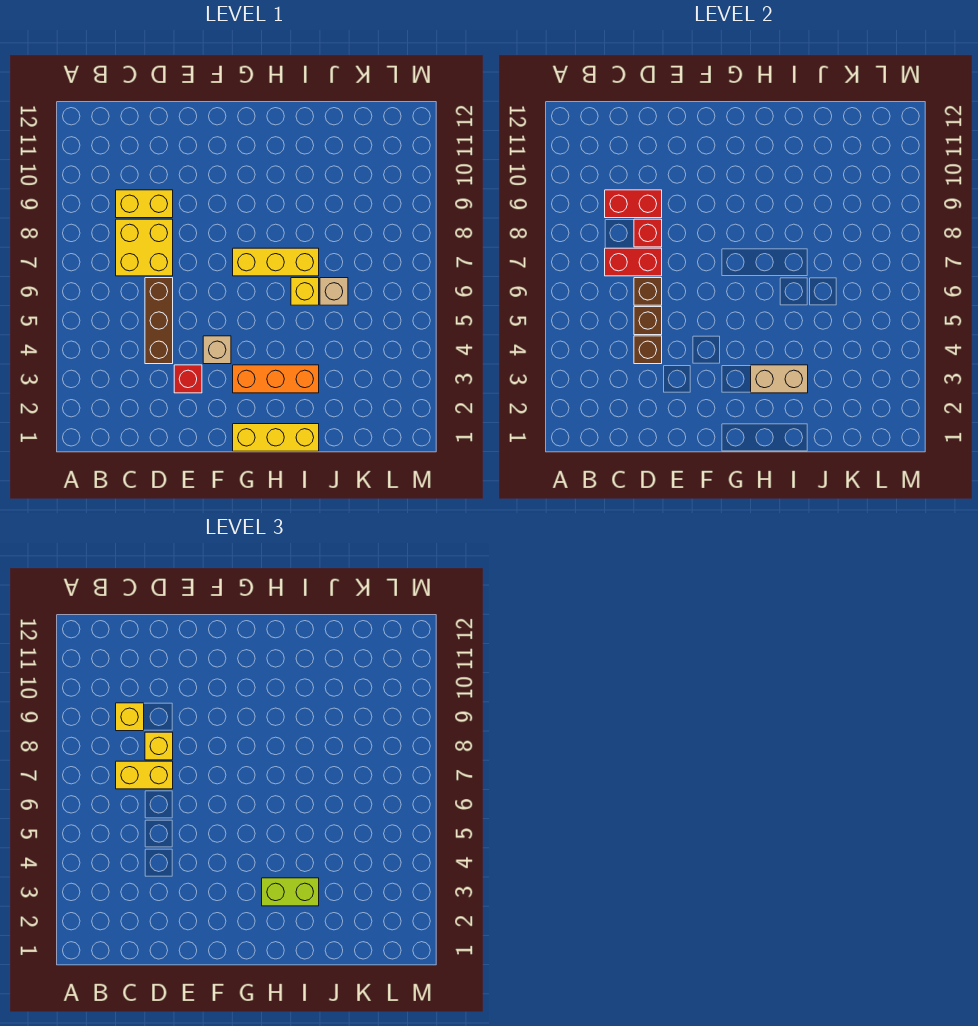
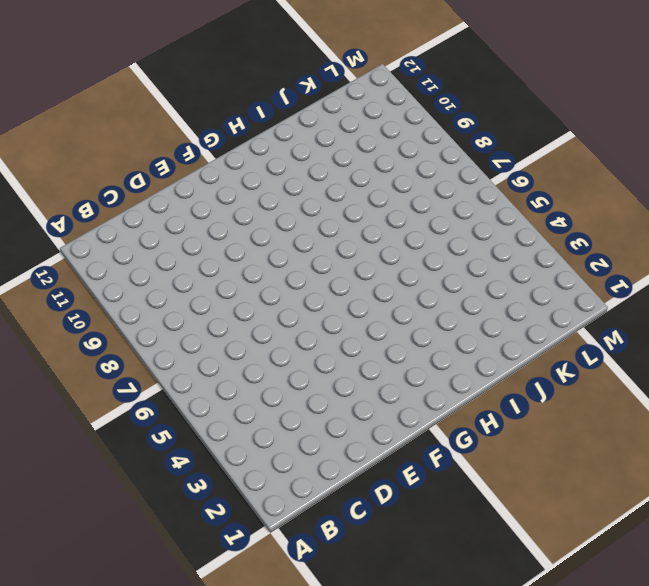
none -> yellow brick C7:D8 level 1
none -> yellow brick C9:D9 level 1
none -> brown brick D4:D6 level 1

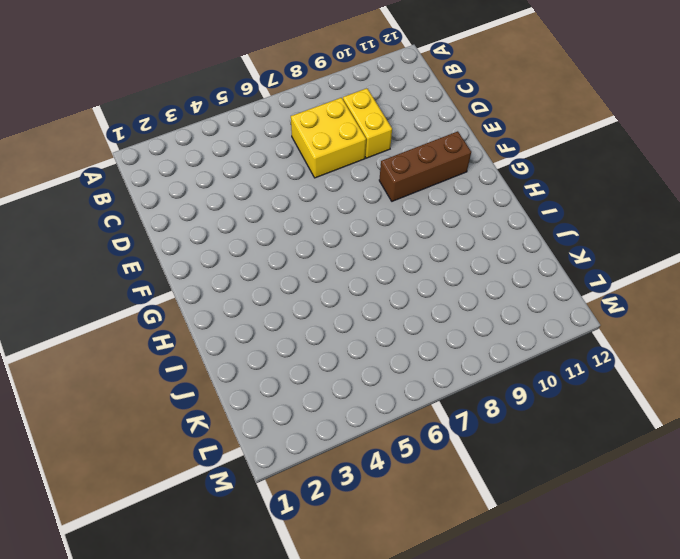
brown brick F9:F11 level 1 -> brown brick D4:D6 level 1
none -> red brick E3 level 1
none -> tan brick F4 level 1
none -> yellow brick G1:I1 level 1

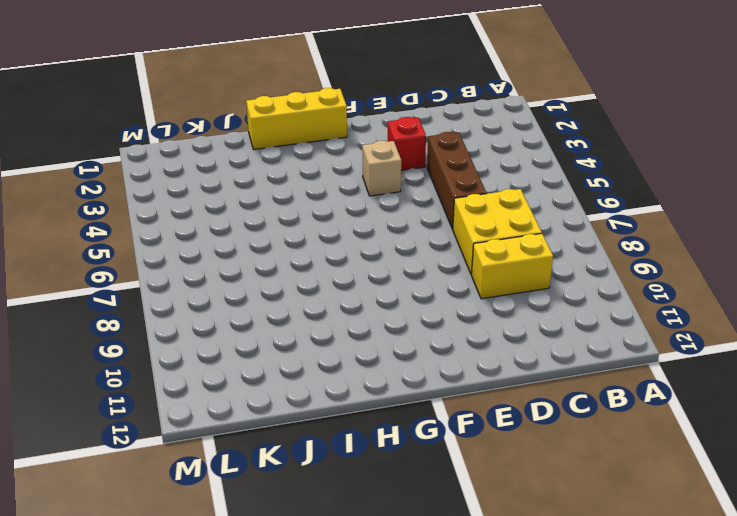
none -> orange brick G3:I3 level 1
none -> yellow brick G7:I7 level 1
none -> yellow brick I6 level 1

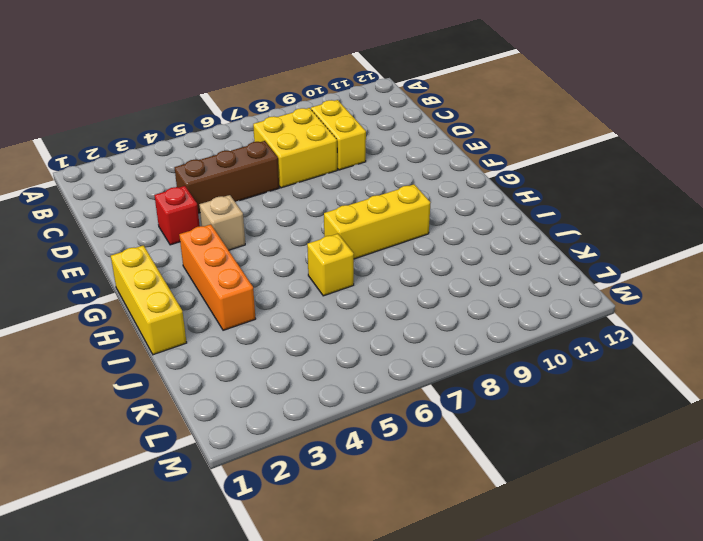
yellow brick H7:H9 level 1 -> yellow brick G7:I7 level 1
none -> tan brick J6 level 1
none -> red brick C7:D7 level 2
none -> red brick C9:D9 level 2

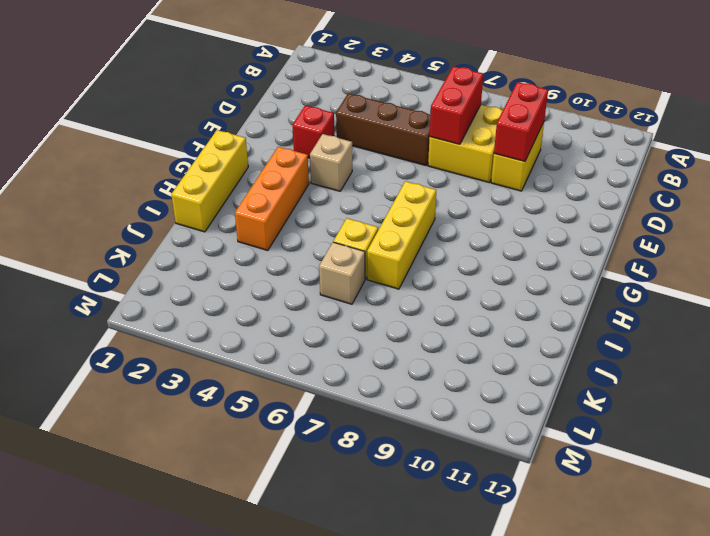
none -> brown brick D4 level 2
none -> brown brick D5 level 2
none -> brown brick D6 level 2

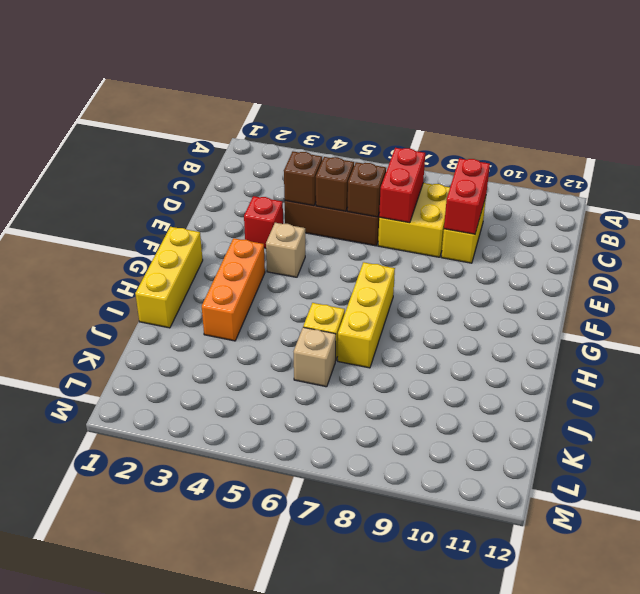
none -> red brick D8 level 2
none -> tan brick H3:I3 level 2
none -> yellow brick C7:D7 level 3

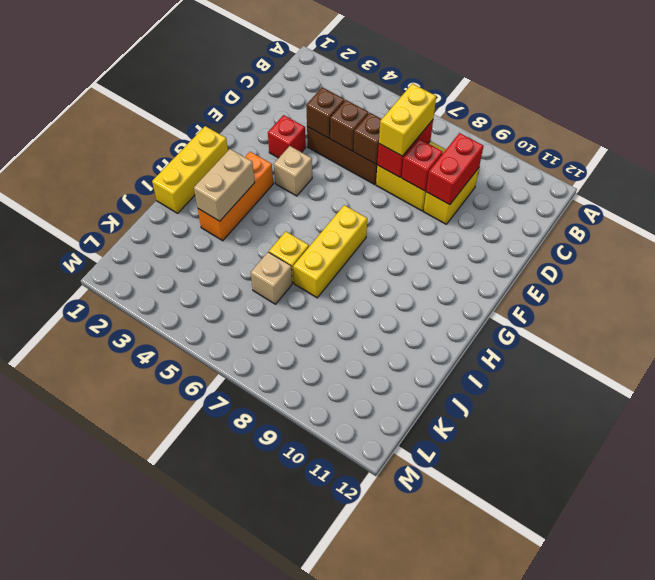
none -> yellow brick C9 level 3
none -> yellow brick D8 level 3
none -> lime brick H3:I3 level 3

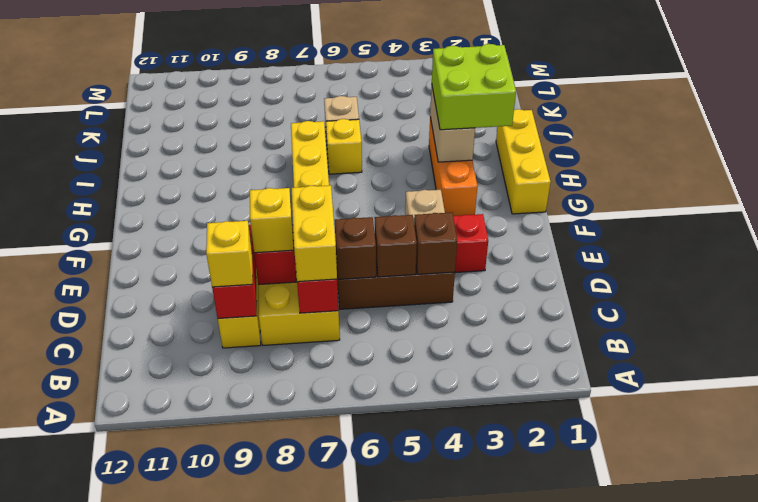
lime brick H2:I3 level 3 -> lime brick H3:I3 level 3

